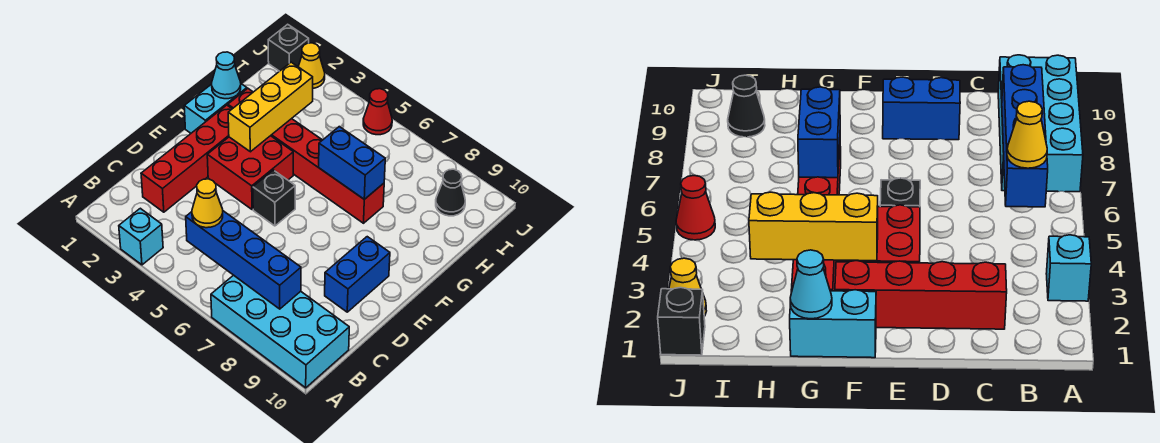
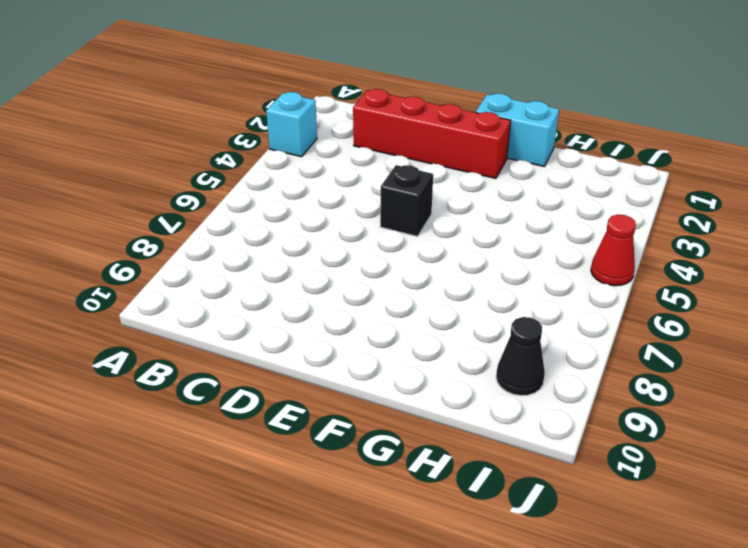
none -> cyan brick A7:B10 level 1
none -> blue brick D9:E9 level 1
none -> red brick E3:F4 level 1

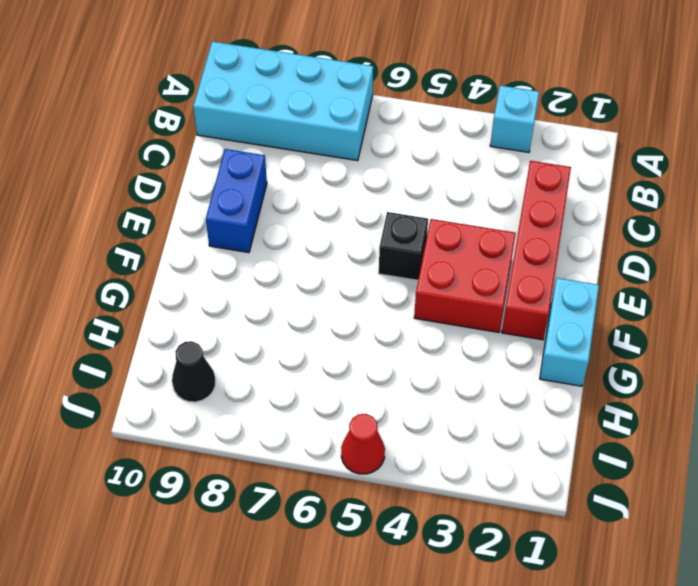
none -> red brick G2:G7 level 1
none -> black brick J1 level 1
none -> yellow cone J2 level 1

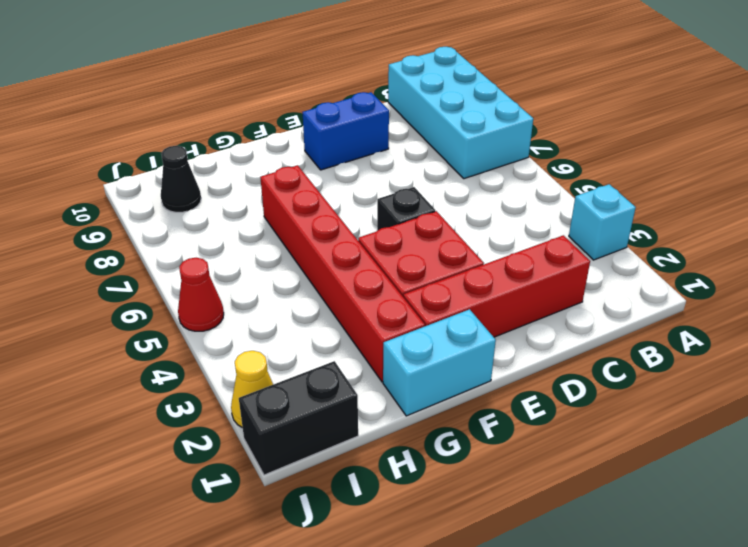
black brick I1:J1 level 1 -> black brick J1 level 1
none -> blue brick B5:B8 level 2
none -> yellow brick F3:H3 level 2
none -> cyan cone G1 level 2

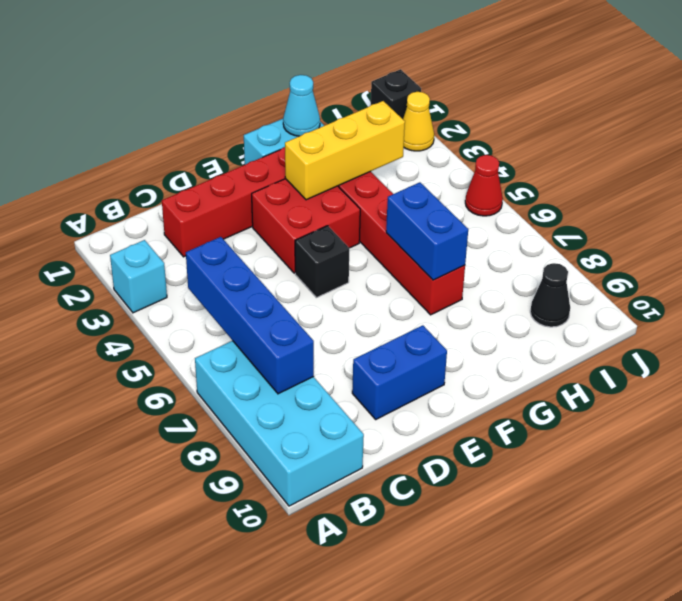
none -> yellow cone B5 level 3

